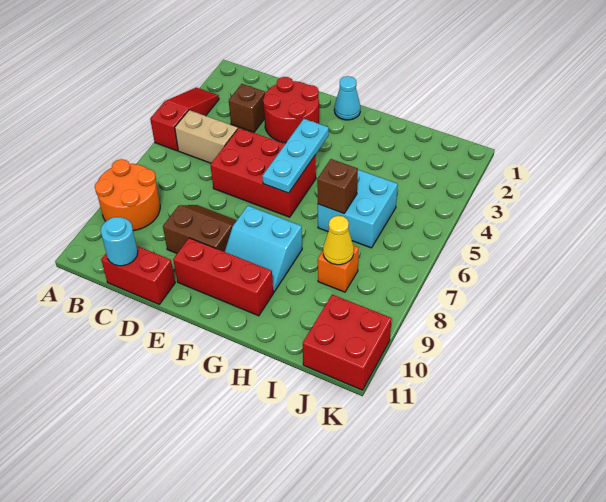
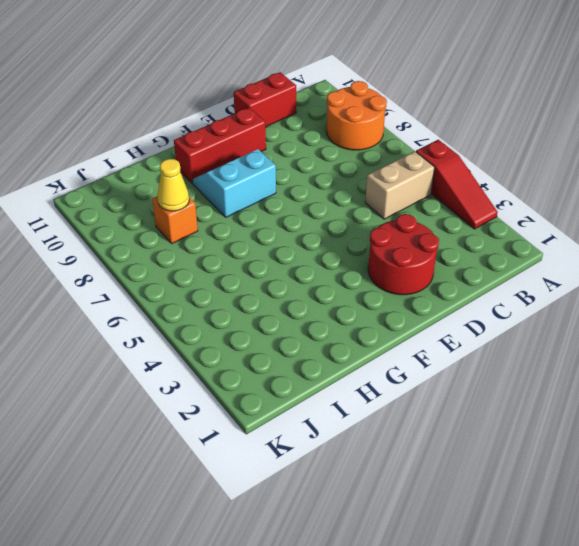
none -> brown brick C3 level 1
none -> red brick D5:F6 level 1
none -> brown slope D8:E9 level 1 top 9

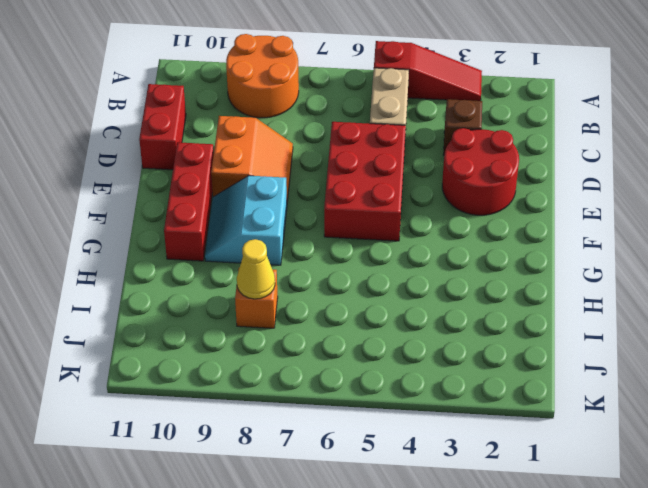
orange slope D8:E9 level 1 top 9 -> brown slope D8:E9 level 1 top 9
none -> cyan cone F1 level 1
none -> cyan brick H5:I6 level 1
none -> red brick J10:K11 level 1

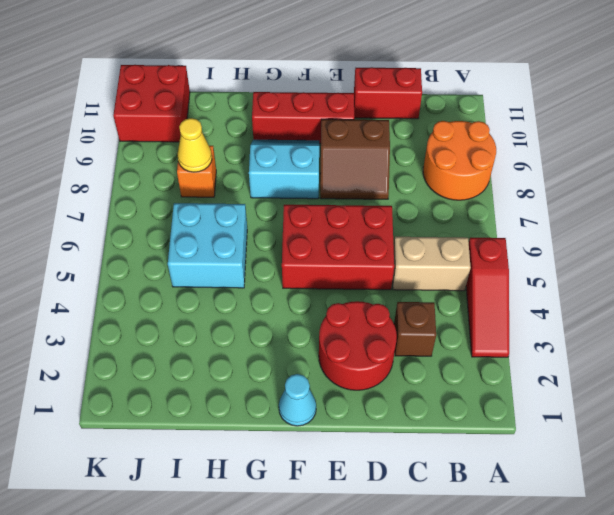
none -> cyan round brick C11 level 2
none -> cyan plate F4:F6 level 2
none -> brown brick H6 level 2

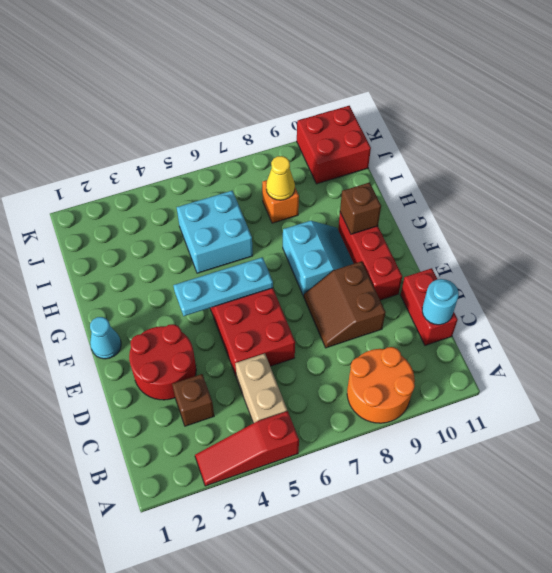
brown brick G10 level 2 -> brown brick H6 level 2

